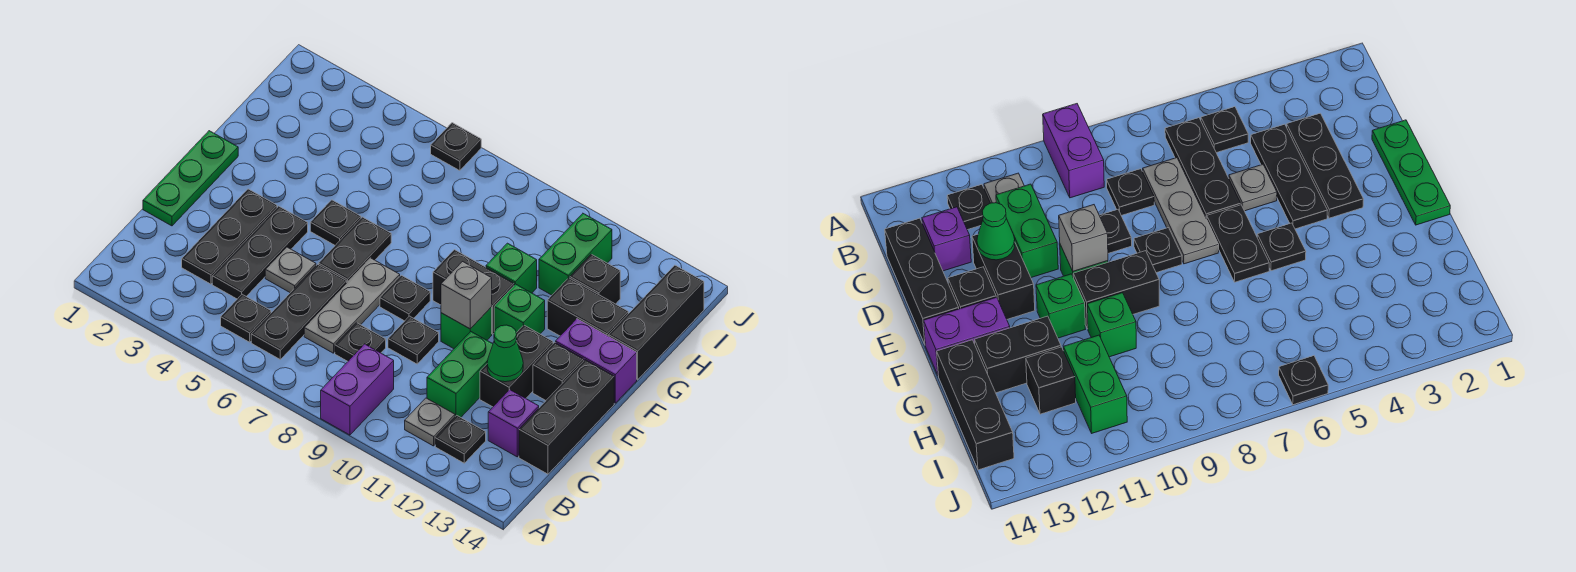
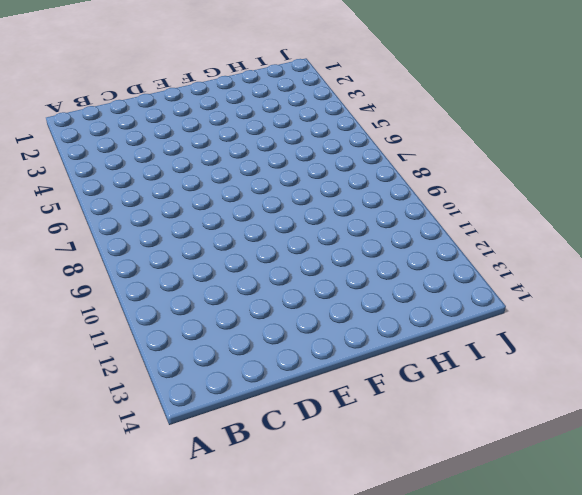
none -> purple brick A9:B9 level 1
none -> black plate B5 level 1
none -> black plate B6:D6 level 1
none -> grey plate B11 level 1

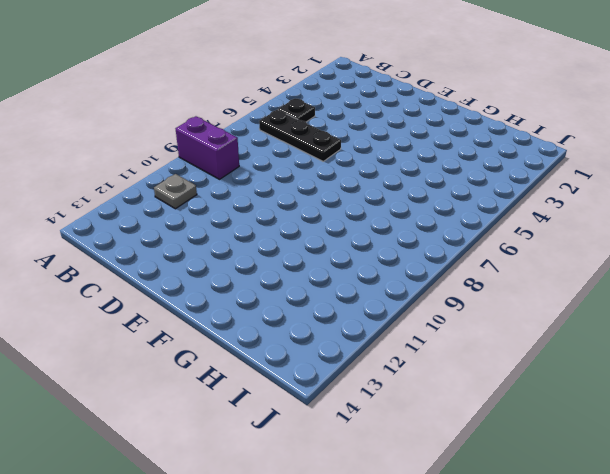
none -> black plate B12 level 1
none -> black plate C3:E3 level 1
none -> black plate C4:E4 level 1
none -> grey plate C7:E7 level 1

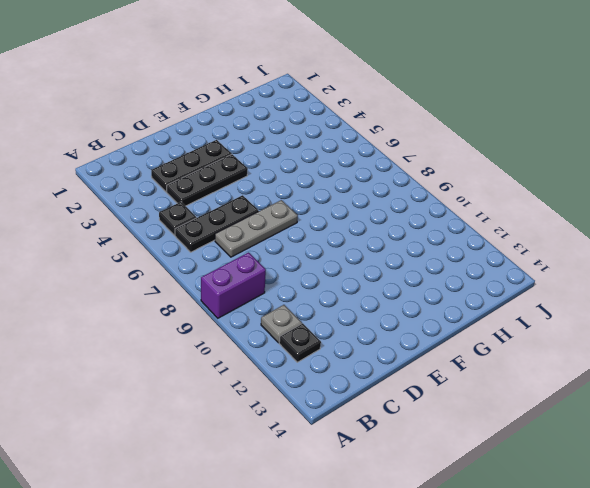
none -> black plate C8 level 1
none -> green brick C11:D11 level 1
none -> purple brick C13 level 1
none -> black brick C14:E14 level 1

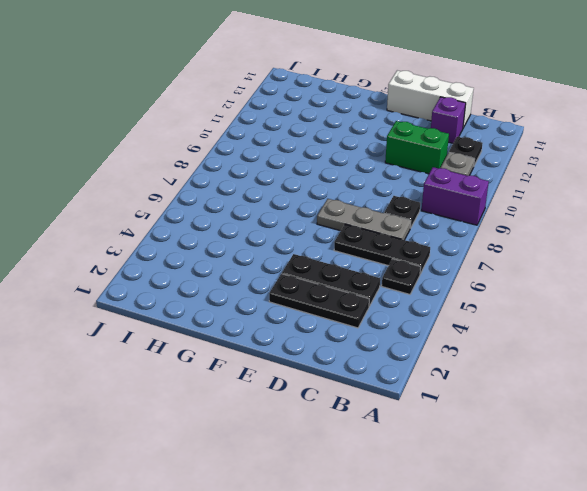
white brick C14:E14 level 1 -> black brick C14:E14 level 1
none -> green plate D1:F1 level 1
none -> grey plate D5 level 1
none -> black plate D9 level 1
none -> black brick D12:E12 level 1

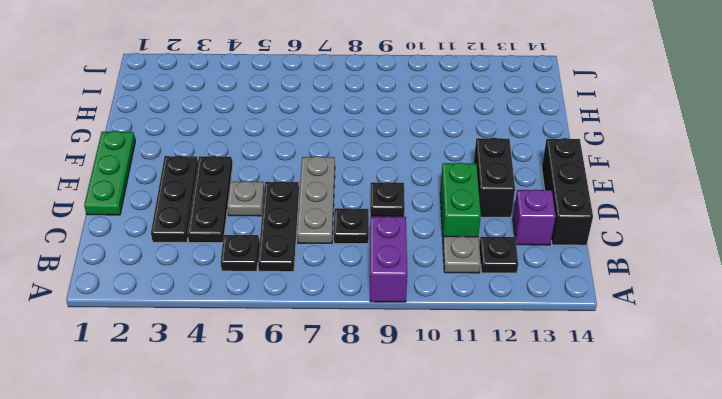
none -> black plate E6:F6 level 1
none -> black plate E8 level 1
none -> green brick E10 level 1
none -> black brick E13 level 1

